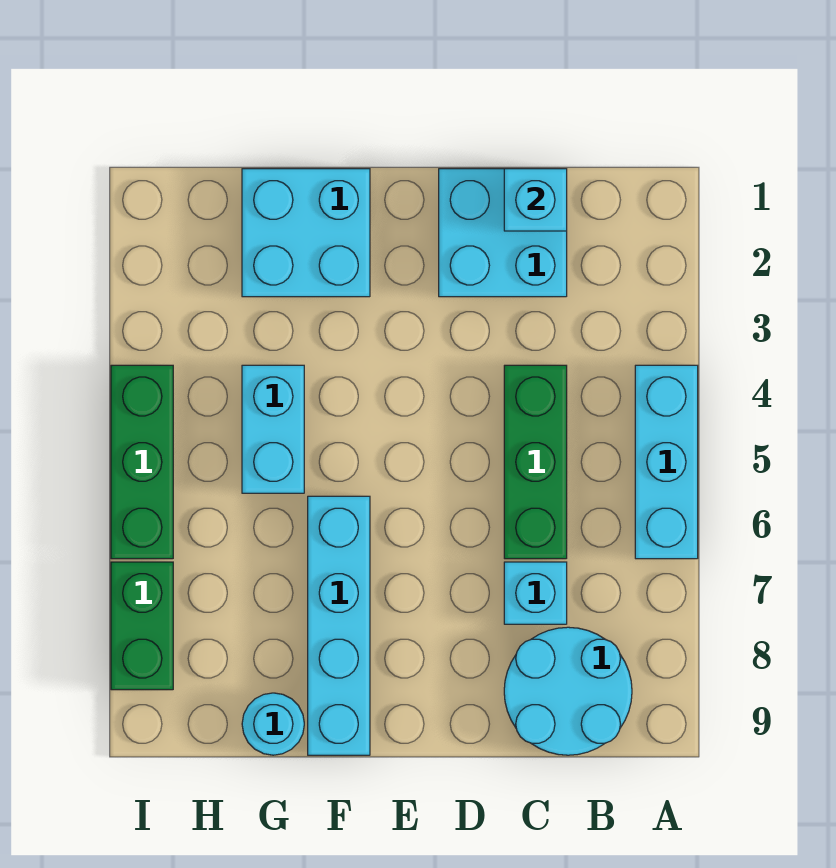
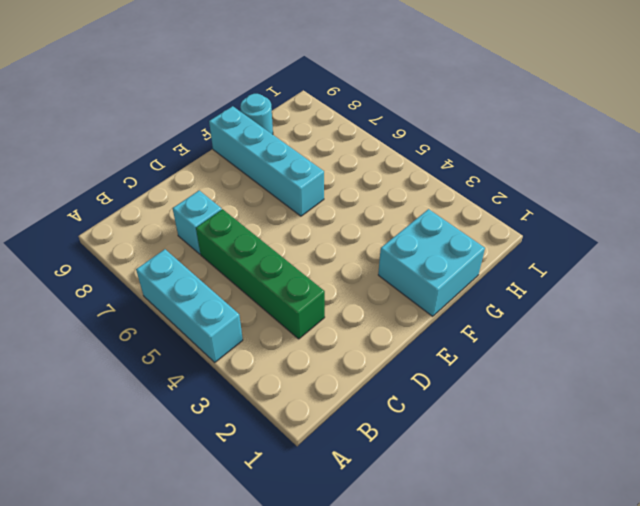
green brick C3:C6 level 1 -> green brick C4:C6 level 1
none -> cyan round brick B8:C9 level 1
none -> cyan brick C1:D2 level 1
none -> cyan brick G4:G5 level 1

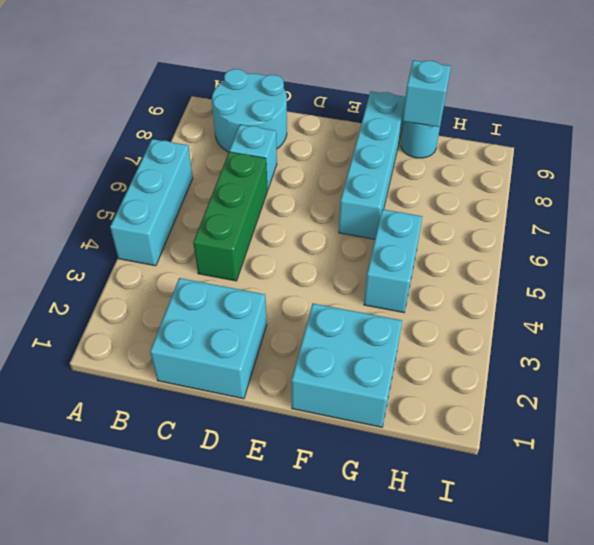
cyan brick G9 level 2 -> cyan brick C1 level 2
none -> green brick I4:I6 level 1
none -> green brick I7:I8 level 1

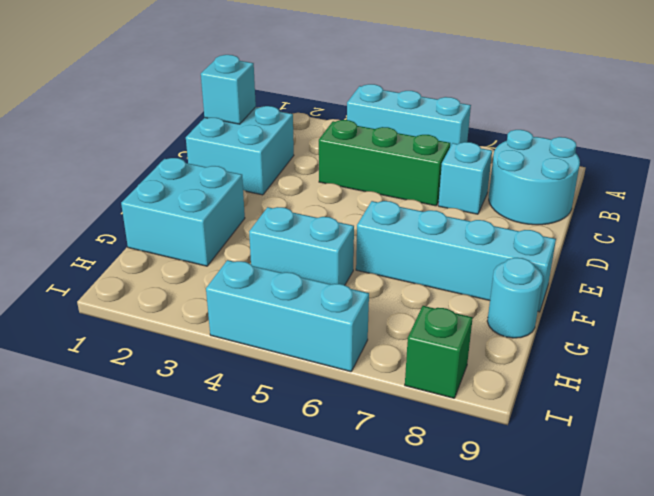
cyan brick I4:I6 level 1 -> green brick I4:I6 level 1
green brick I8 level 1 -> green brick I7:I8 level 1

